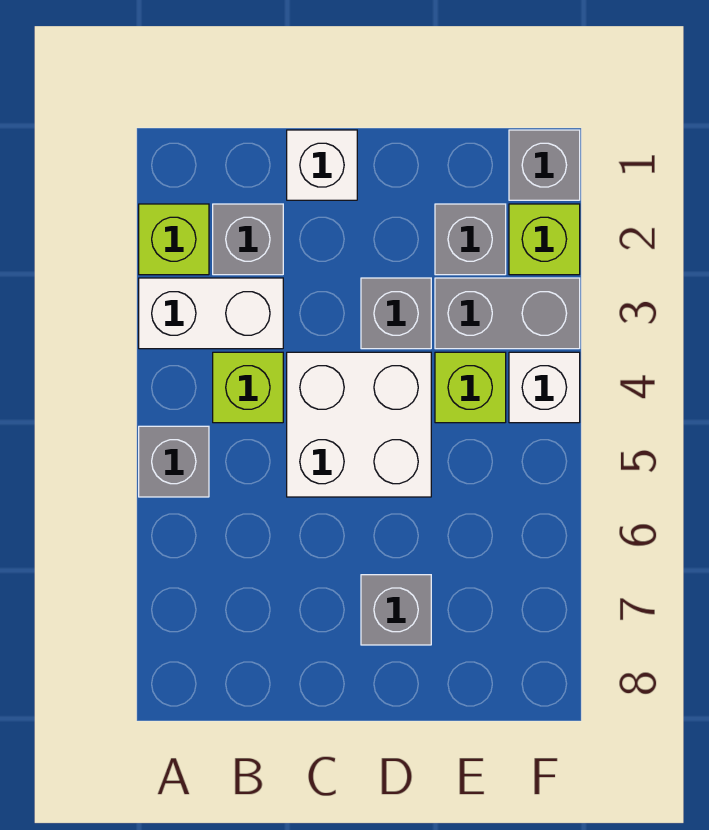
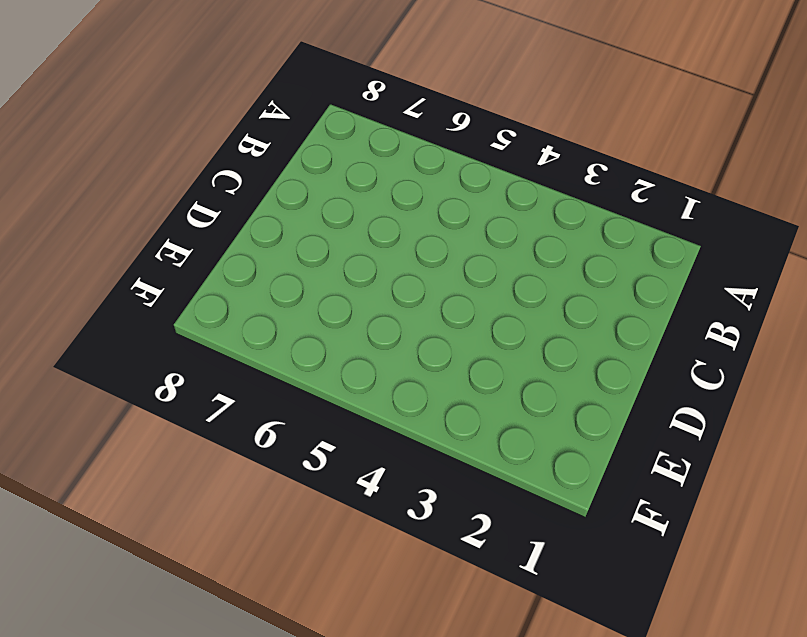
none -> lime brick A2 level 1
none -> white brick A3:B3 level 1
none -> grey brick A5 level 1

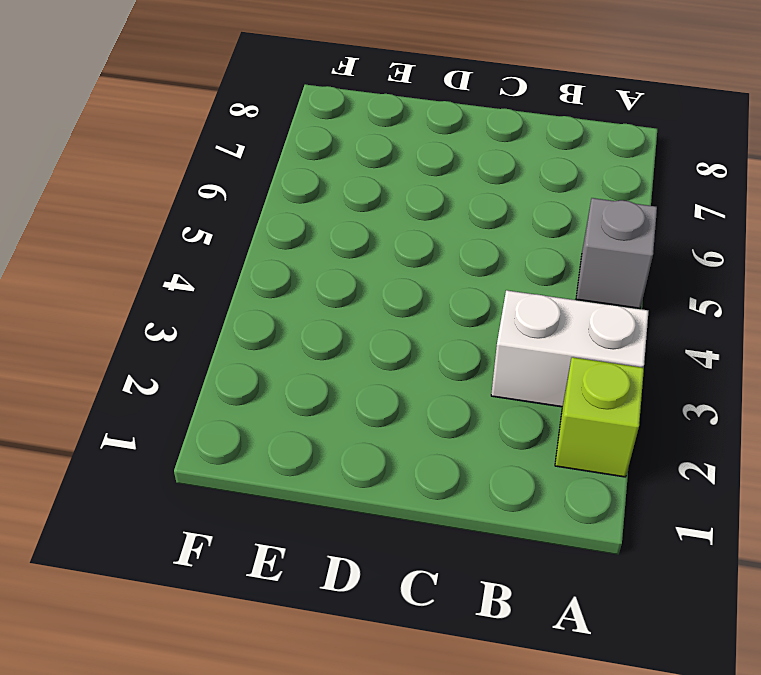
none -> grey brick B2 level 1
none -> lime brick B4 level 1
none -> white brick C1 level 1

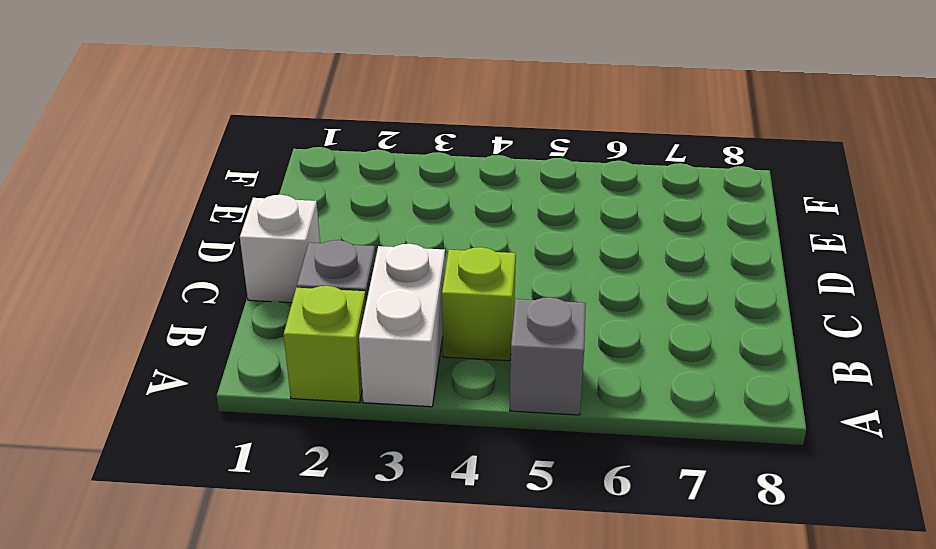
none -> white brick C4:D5 level 1
none -> grey brick D3 level 1
none -> grey brick D7 level 1

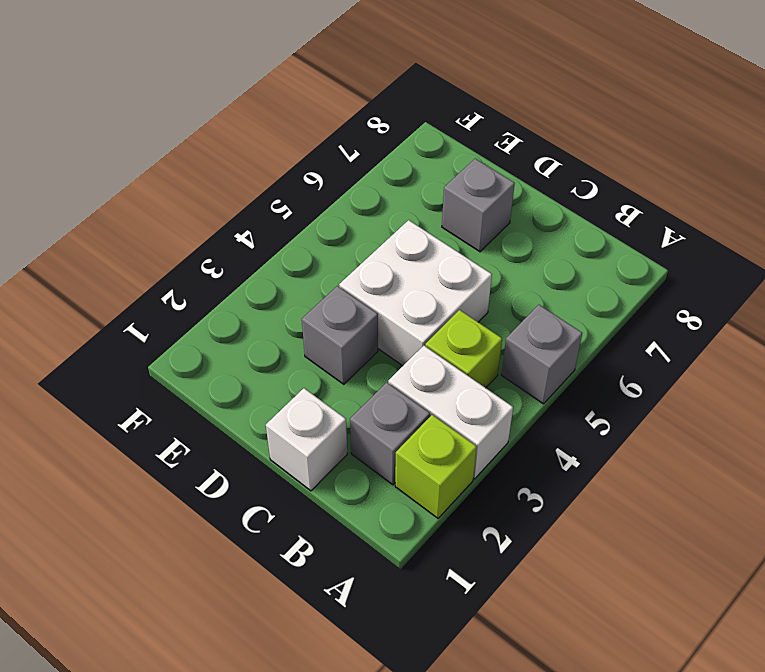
none -> grey brick E2 level 1
none -> grey brick E3:F3 level 1
none -> lime brick E4 level 1

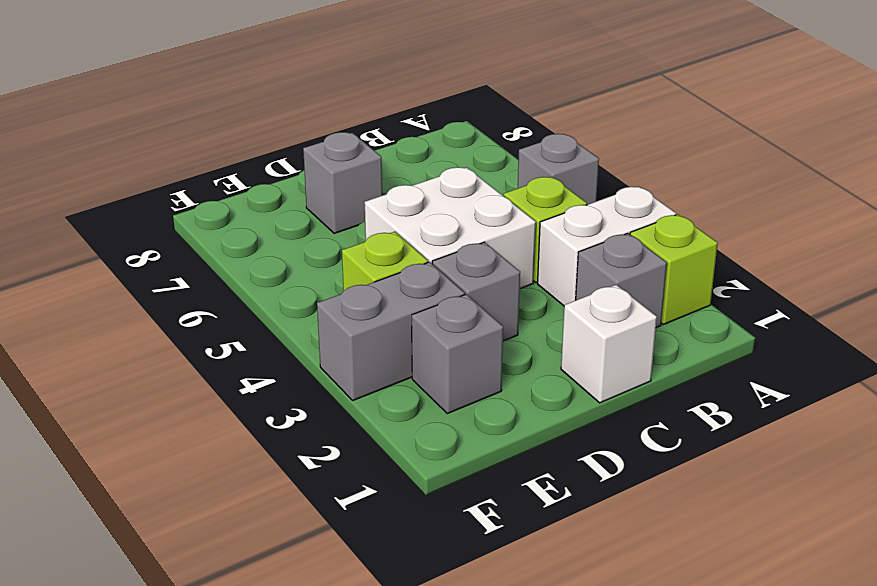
none -> grey brick F1 level 1
none -> lime brick F2 level 1
none -> white brick F4 level 1

